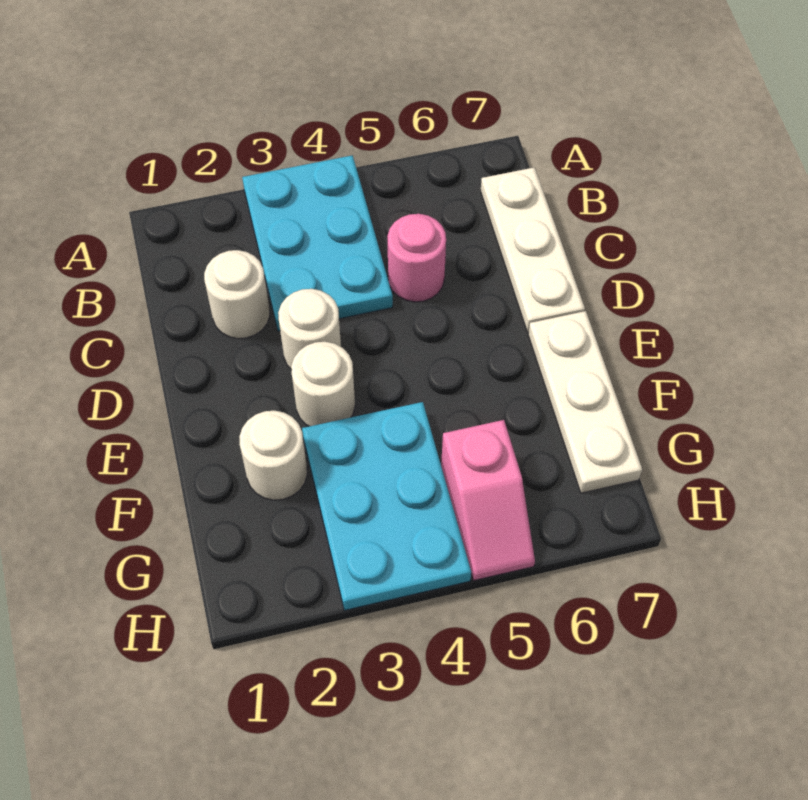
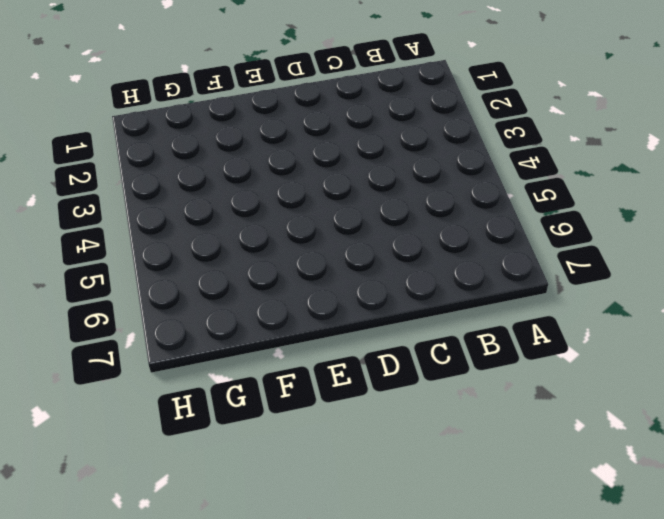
none -> cyan plate A3:C4 level 1
none -> white plate B7:D7 level 1

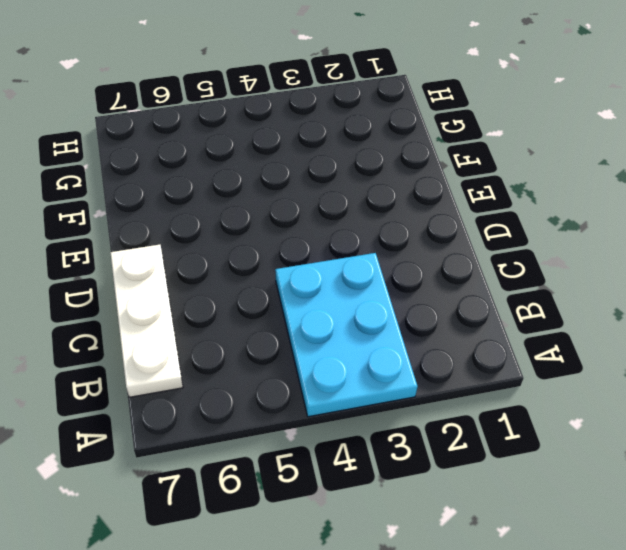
none -> white round brick C2 level 1
none -> pink round brick C5 level 1

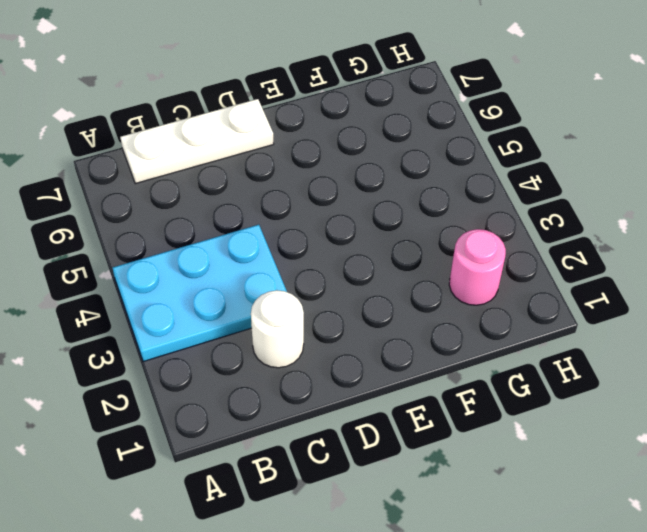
pink round brick G2 level 1 -> pink round brick C5 level 1
none -> white round brick D3 level 1
none -> white round brick E3 level 1

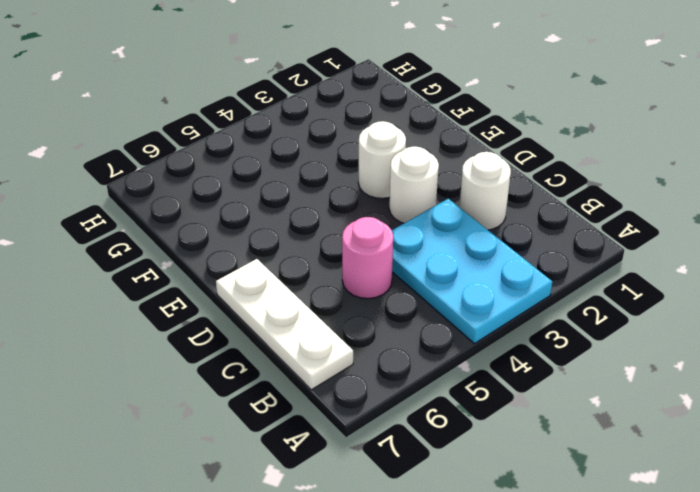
none -> white plate E7:G7 level 1
none -> white round brick F2 level 1

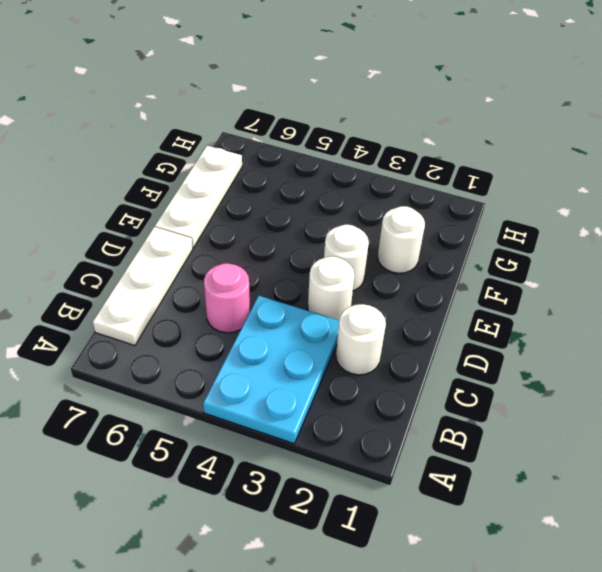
none -> cyan plate F3:H4 level 1
none -> pink slope G5:H5 level 1 top G

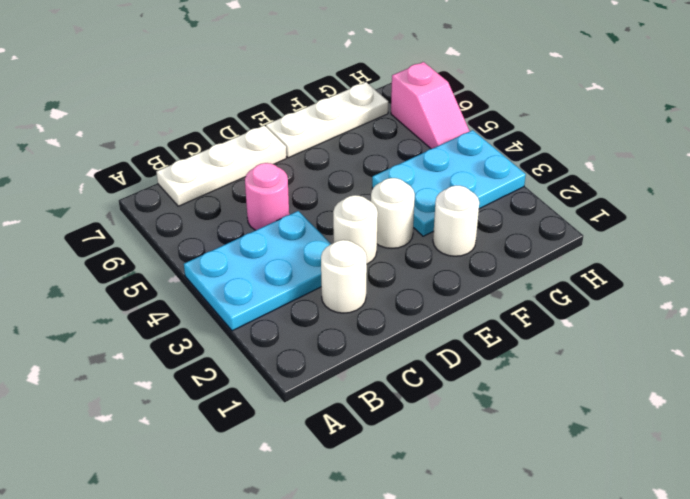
pink slope H5:H6 level 1 top 6 -> pink slope G5:H5 level 1 top G

